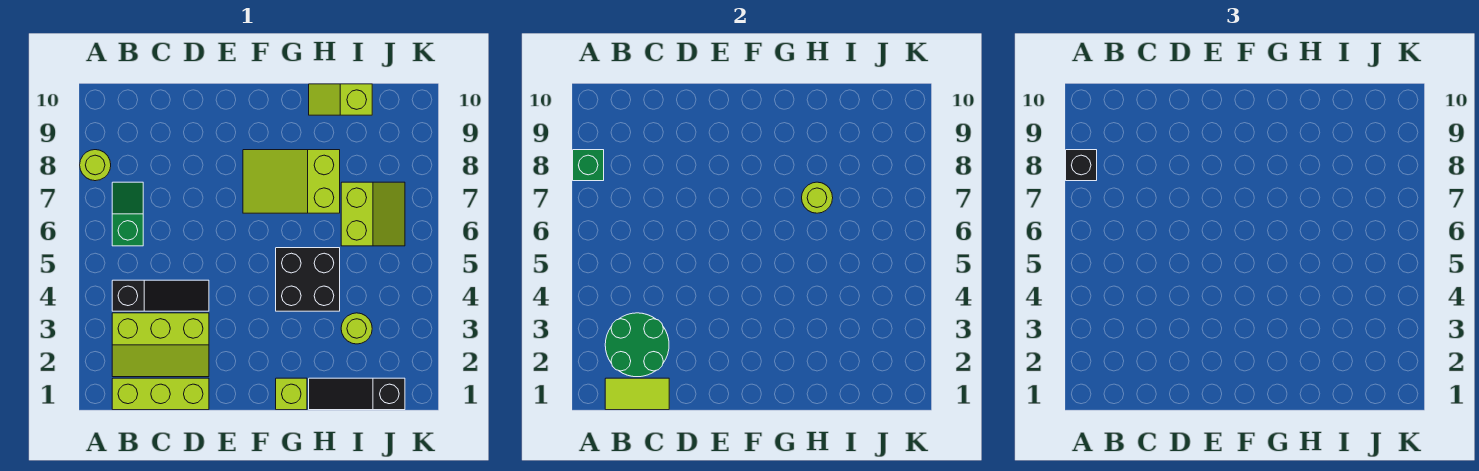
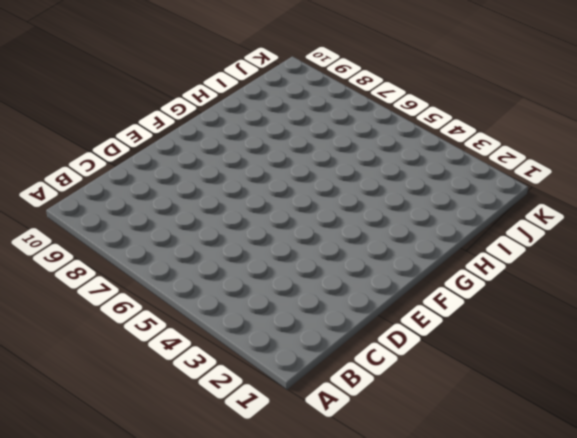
none -> lime round brick A8 level 1
none -> lime brick B1:D1 level 1
none -> lime slope B2:D3 level 1 top 3

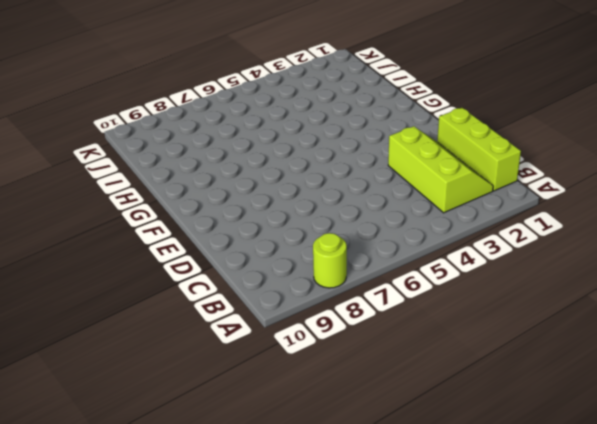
none -> black slope B4:D4 level 1 top B
none -> green slope B6:B7 level 1 top 6
none -> lime slope F7:H8 level 1 top H

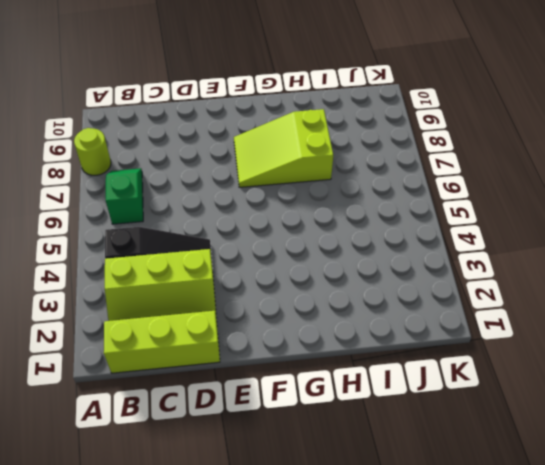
none -> lime brick G1 level 1
none -> black brick G4:H5 level 1
none -> black slope H1:J1 level 1 top J

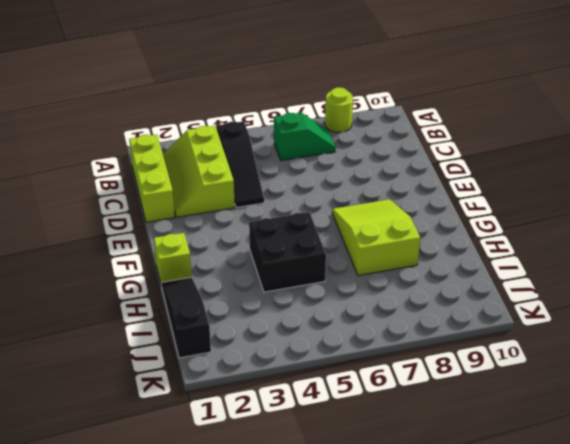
none -> lime slope H10:I10 level 1 top I
none -> lime round brick I3 level 1
none -> lime slope I6:J7 level 1 top I

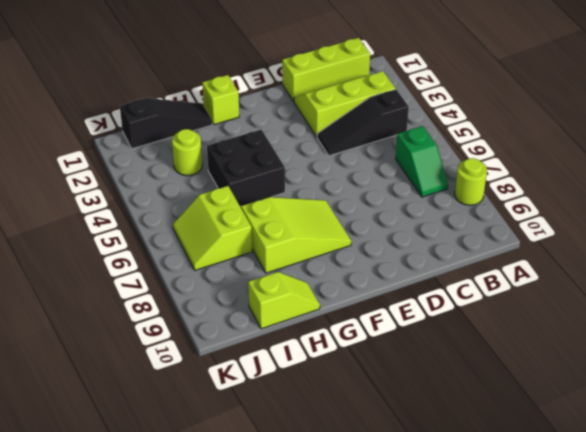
none -> green brick A8 level 2
none -> lime tile B1:C1 level 2
none -> green round brick B2:C3 level 2

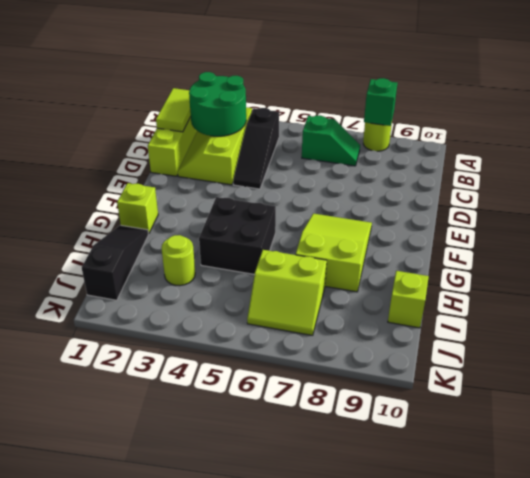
none -> lime round brick H7 level 2
none -> black brick A8 level 3

